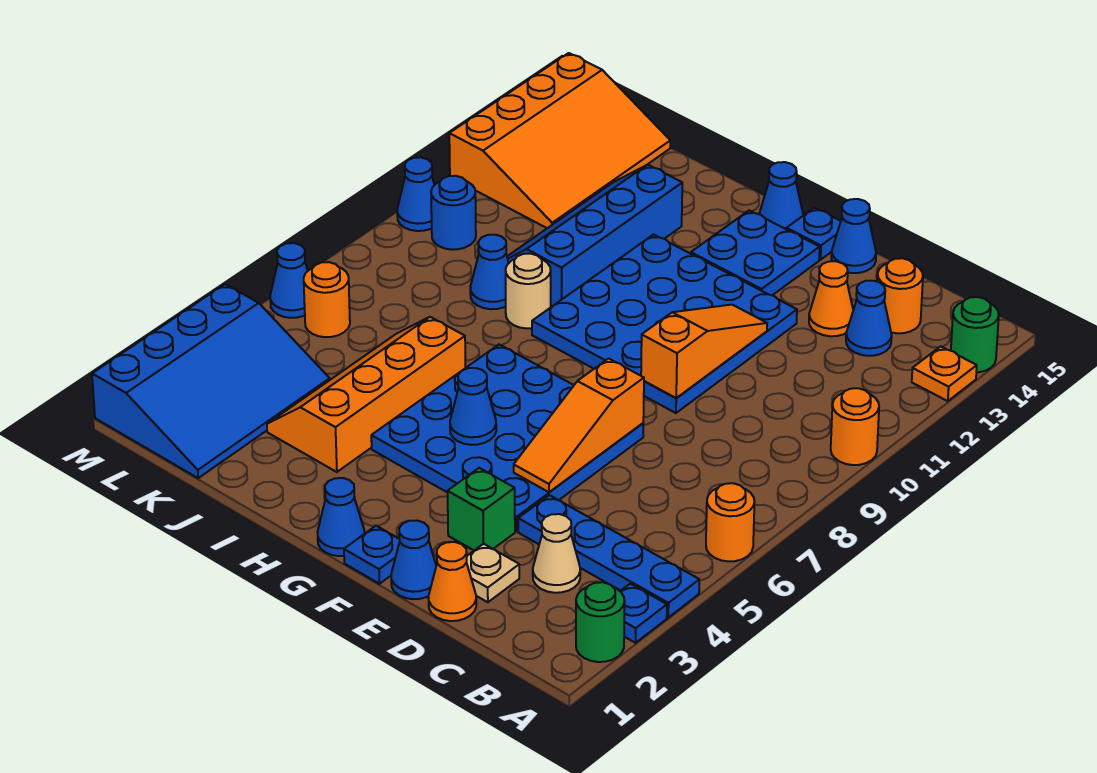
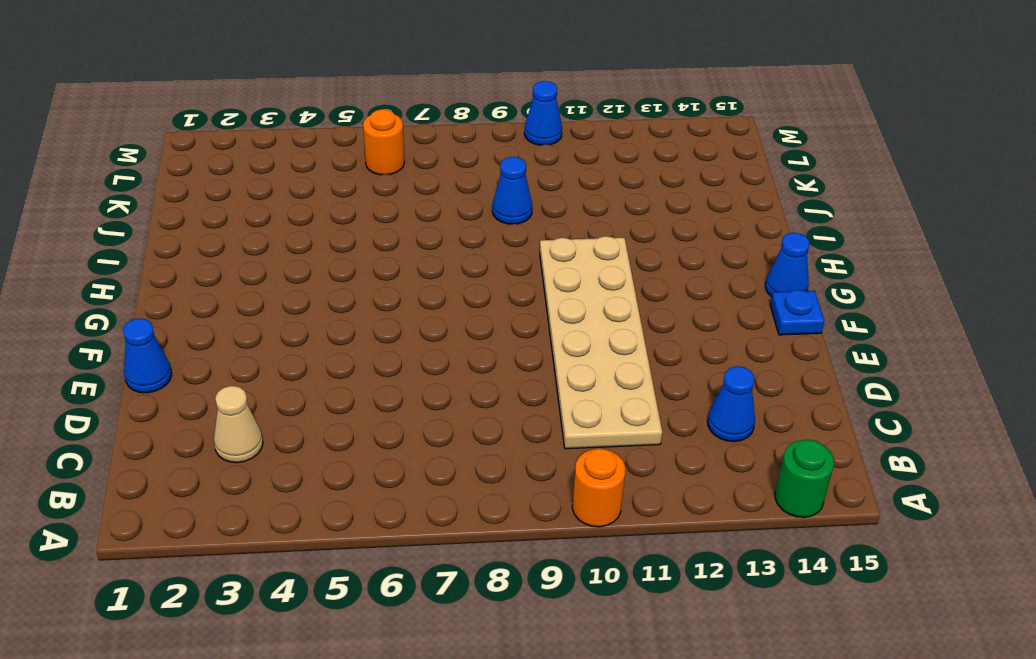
tan plate C10:H11 level 1 -> blue plate E9:H12 level 1
none -> green round brick A2 level 1
none -> blue plate A3 level 1
none -> blue plate A4:D4 level 1
none -> orange round brick A6 level 1

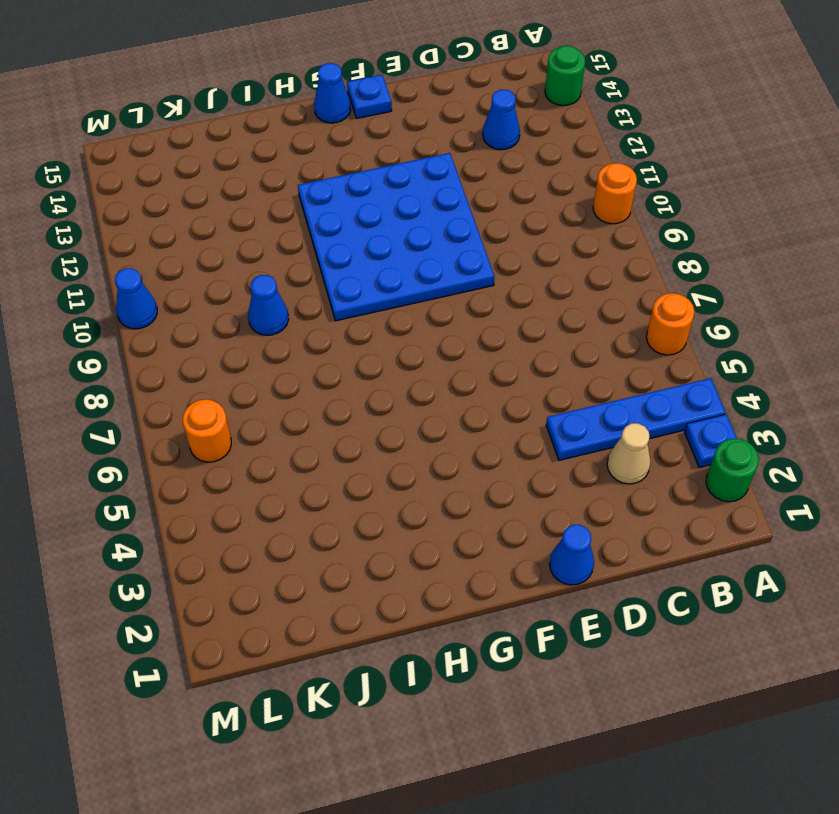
none -> orange plate A13 level 1
none -> orange round brick C14 level 1
none -> orange cone D1 level 1
none -> tan plate D2 level 1

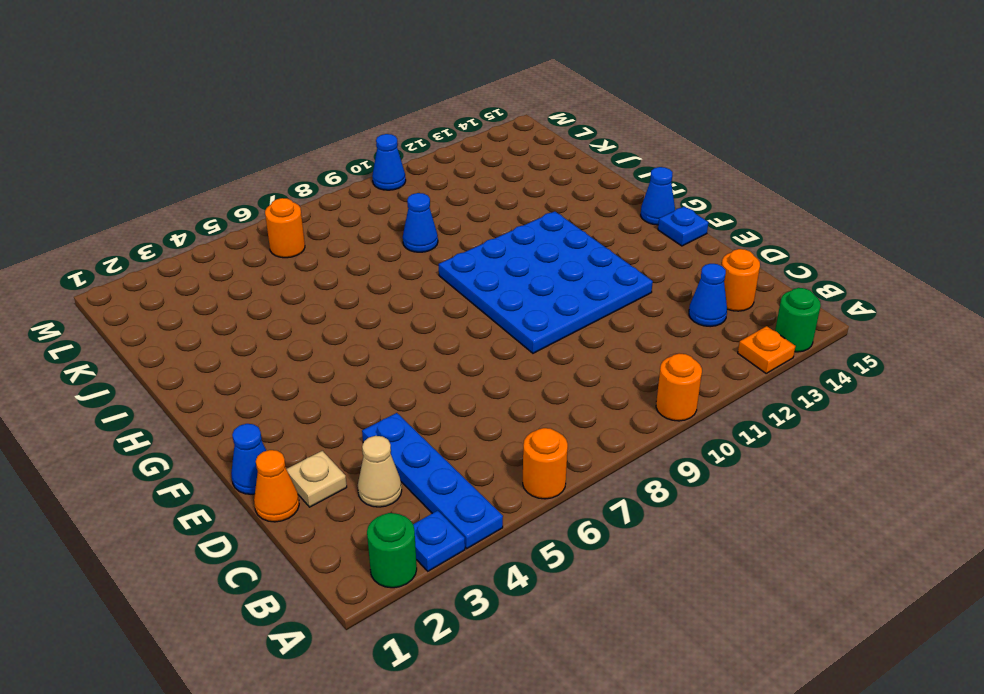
none -> orange cone D13 level 1
none -> green brick E3 level 1
none -> blue plate E4:H7 level 1
none -> blue cone E15 level 1

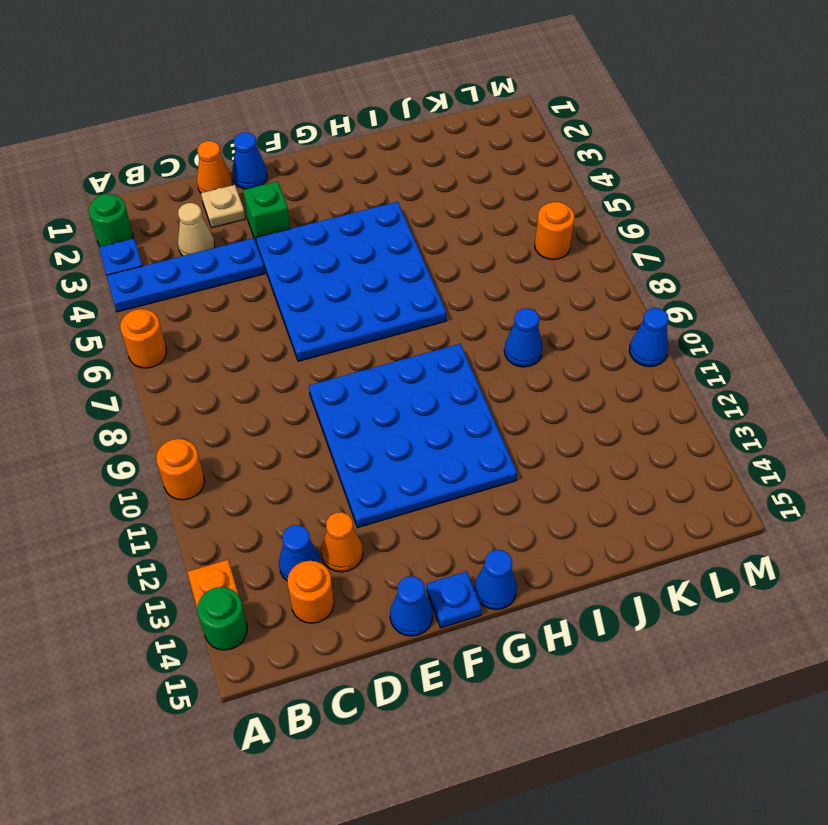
none -> blue plate F1 level 1
none -> blue plate F13:G14 level 1
none -> blue cone G1 level 1
none -> orange slope I3:J6 level 1 top I

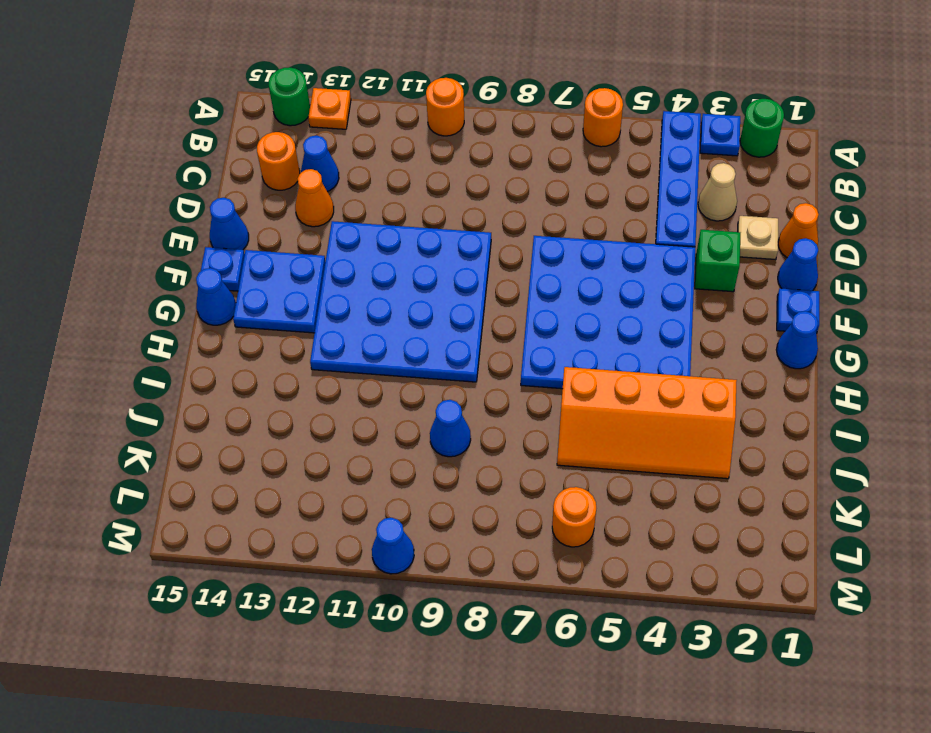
none -> tan round brick I9 level 1
none -> blue slope I10:J13 level 1 top I
none -> blue slope K1:M4 level 1 top M
none -> orange slope K12:M15 level 1 top M

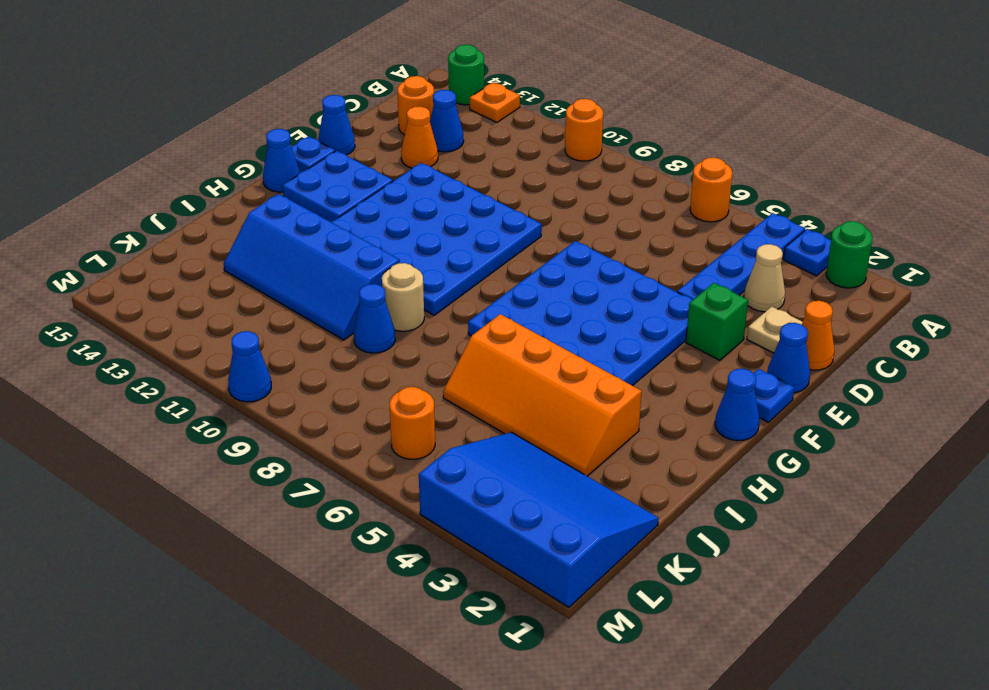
none -> orange slope K12:M15 level 1 top M
none -> blue round brick L10 level 1
none -> blue cone M6 level 1
none -> orange slope E5:E7 level 2 top 7

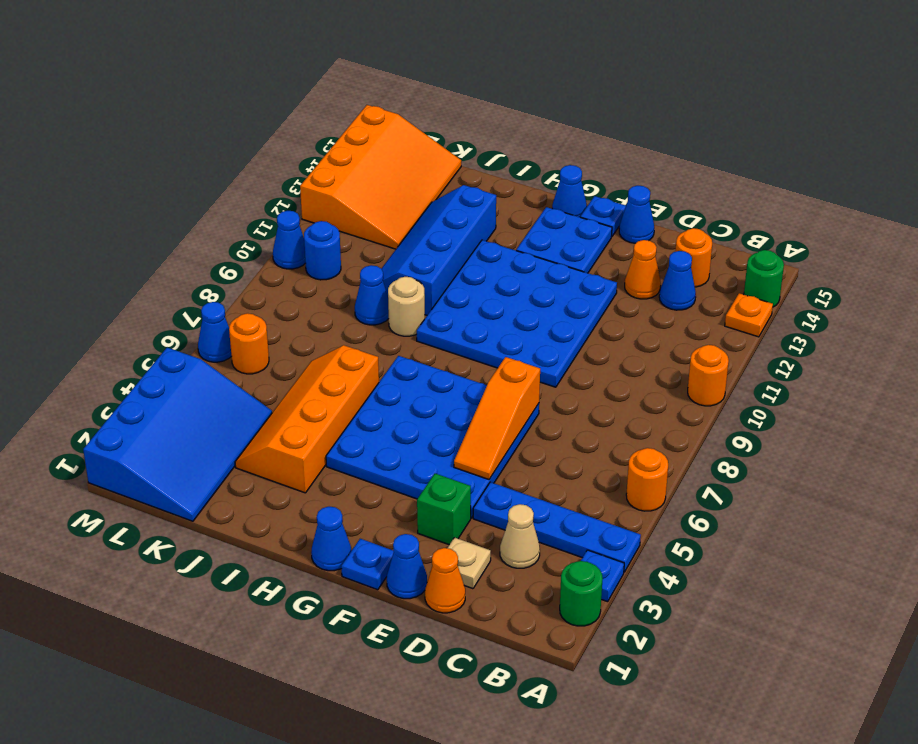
none -> orange slope E9:E11 level 2 top 9
none -> blue cone G5 level 2

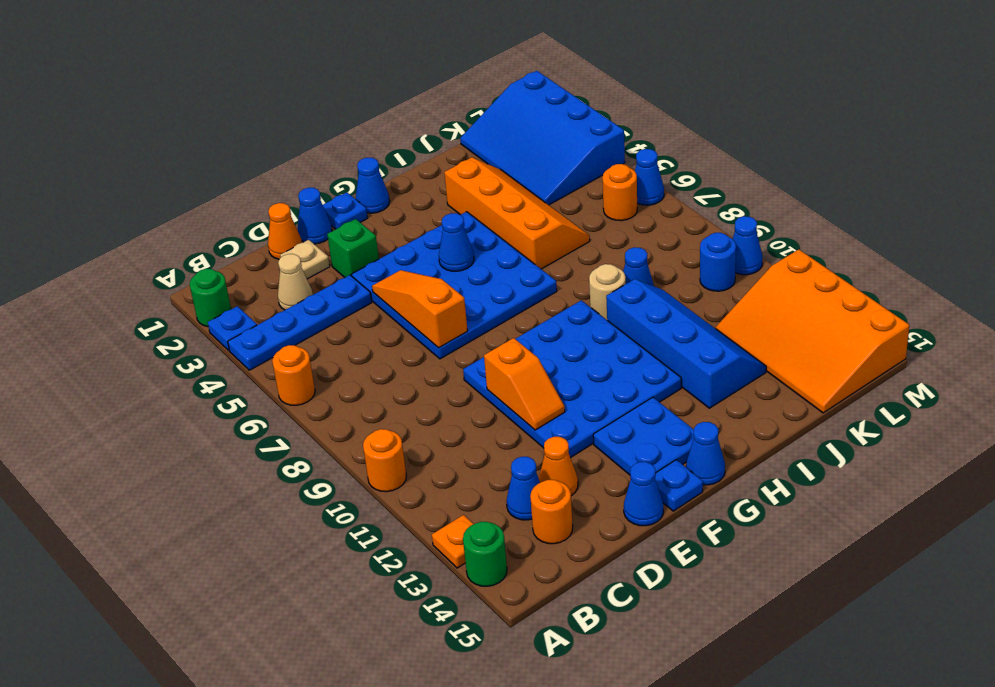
orange slope E10:E11 level 2 top 10 -> orange slope E9:E11 level 2 top 9

